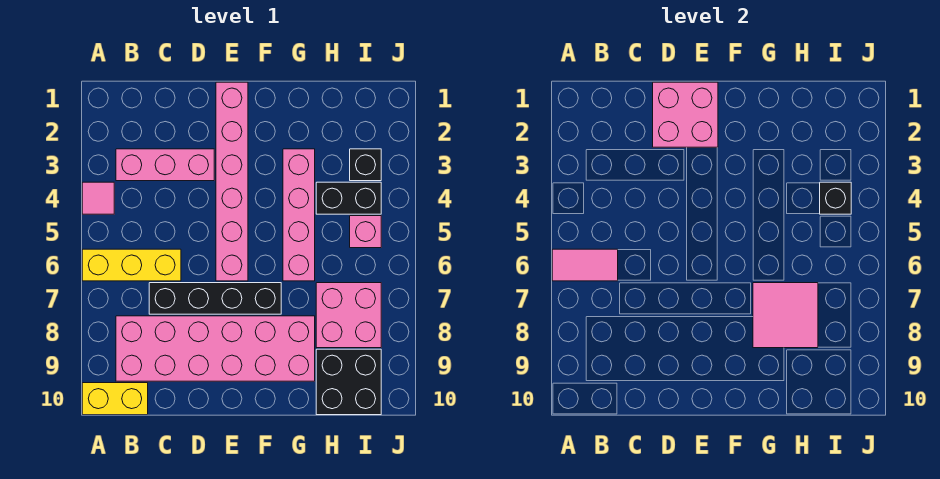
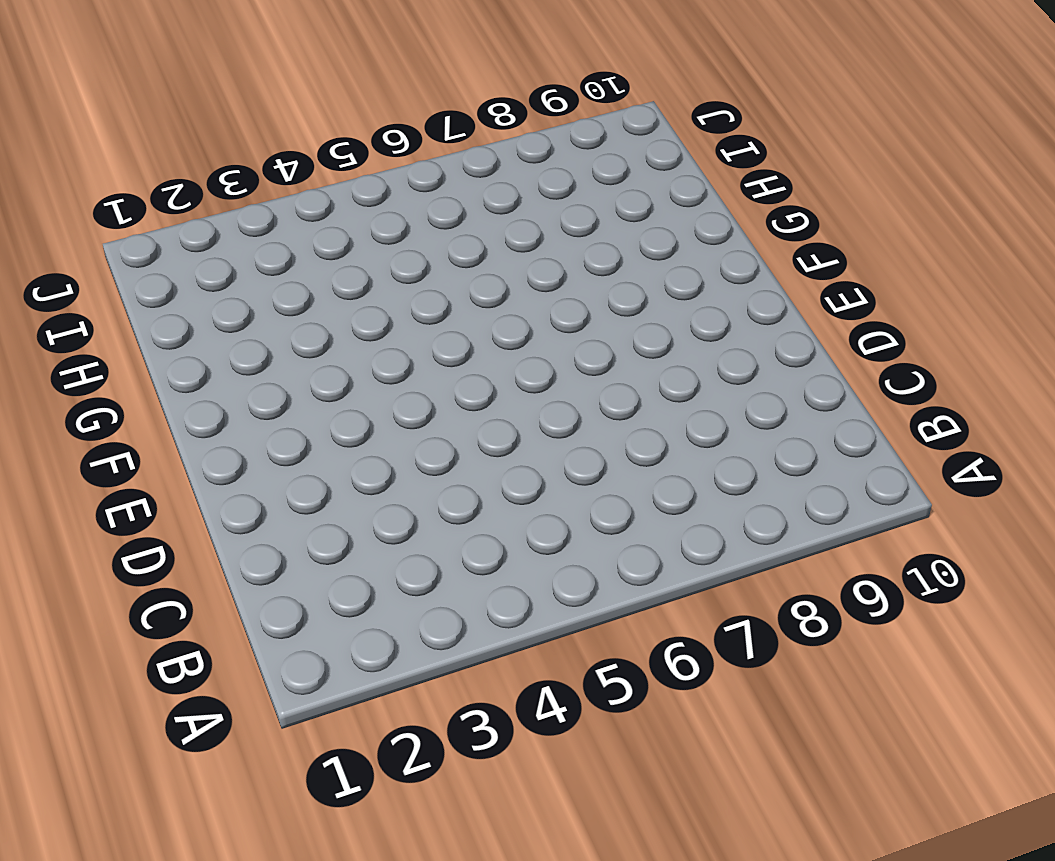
none -> pink tile A4 level 1
none -> yellow brick A6:C6 level 1
none -> yellow brick A10:B10 level 1

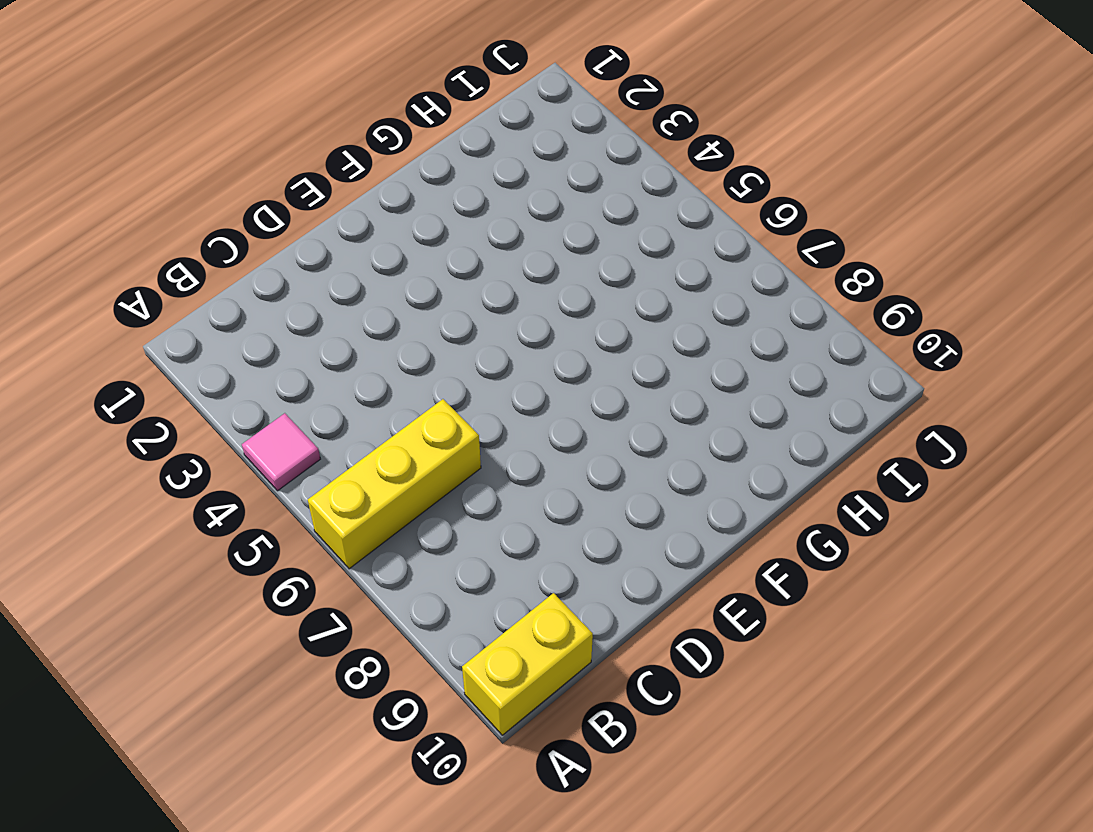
none -> pink brick B3:D3 level 1
none -> pink brick B8:G9 level 1
none -> black brick C7:F7 level 1

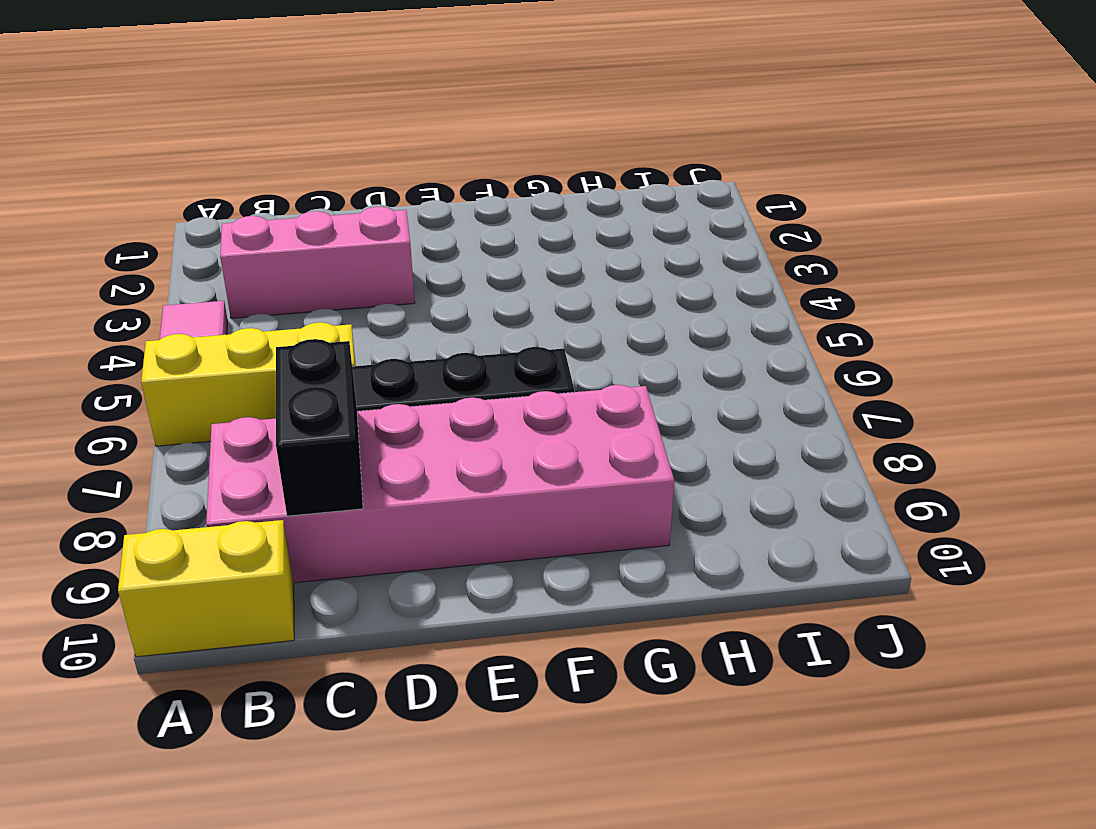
black brick C8:C9 level 2 -> black brick H4:I4 level 1
none -> pink brick E1:E6 level 1
none -> pink brick G3:G6 level 1
none -> pink brick H7:I8 level 1

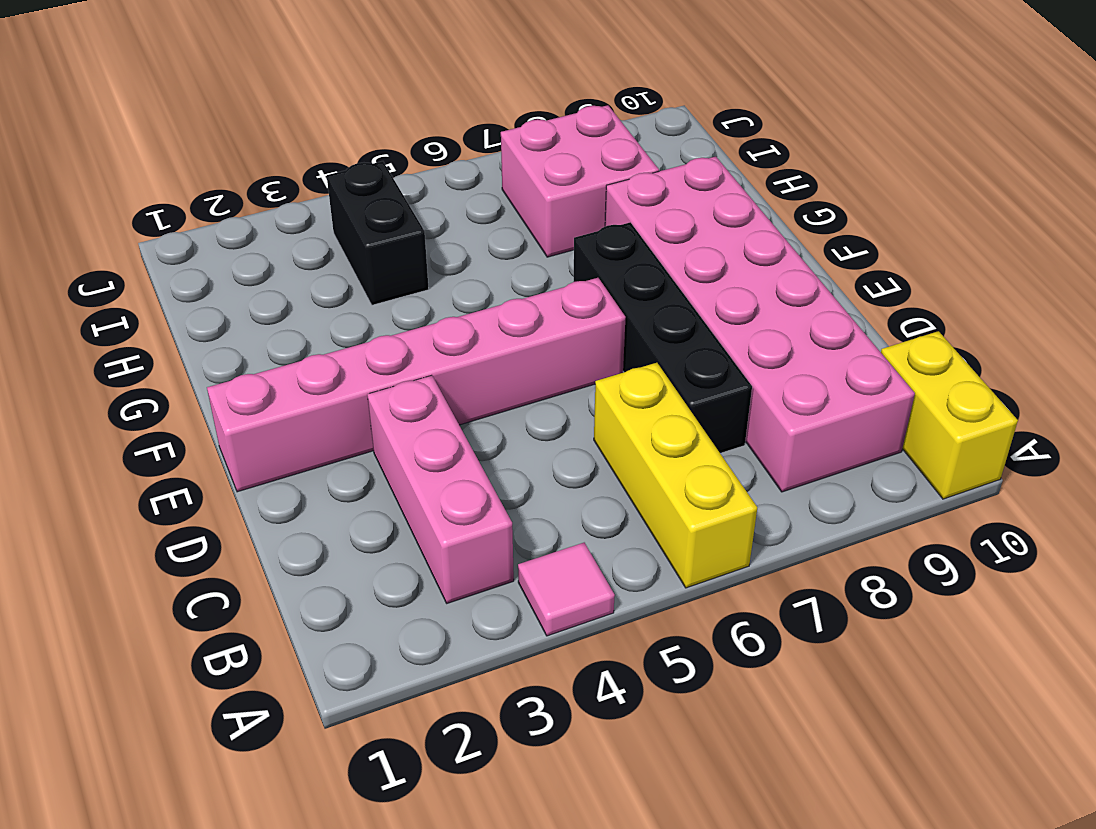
none -> pink brick G3:G6 level 1
none -> black brick H9:I10 level 1
none -> black brick I3 level 1

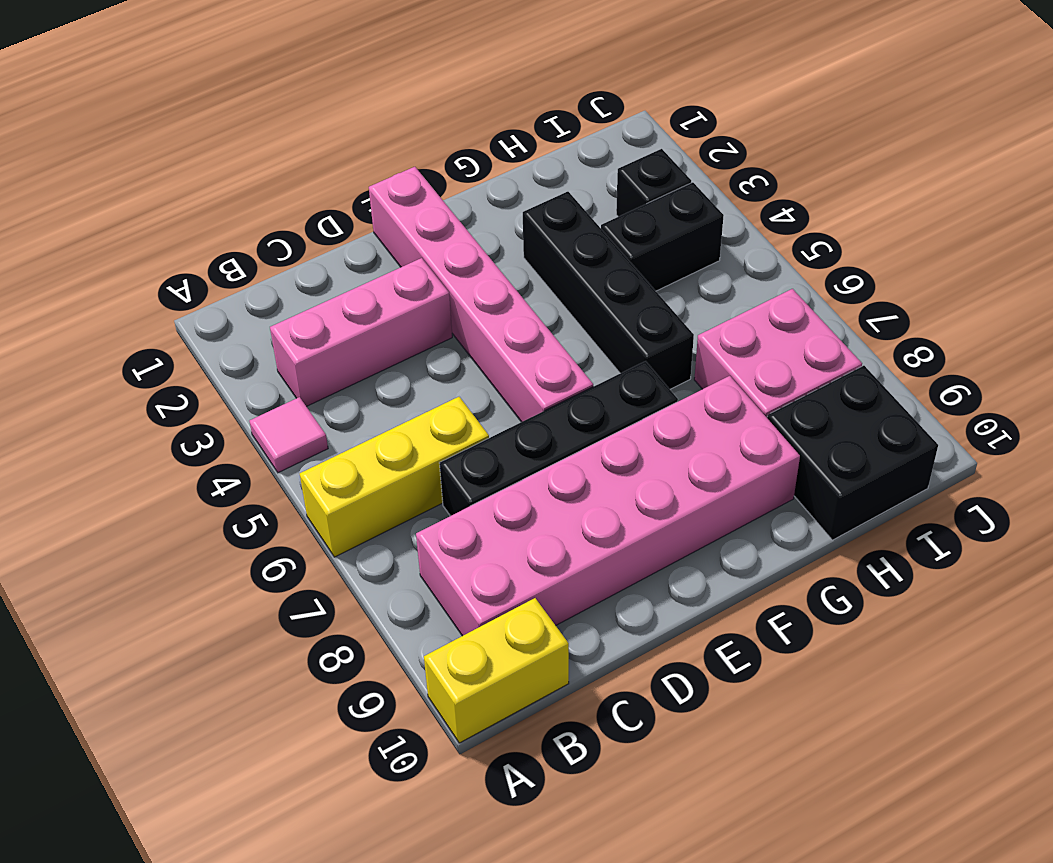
black brick G3:G6 level 1 -> pink brick G3:G6 level 1
none -> pink brick I5 level 1
none -> pink tile A6:B6 level 2
none -> pink brick D1:E2 level 2

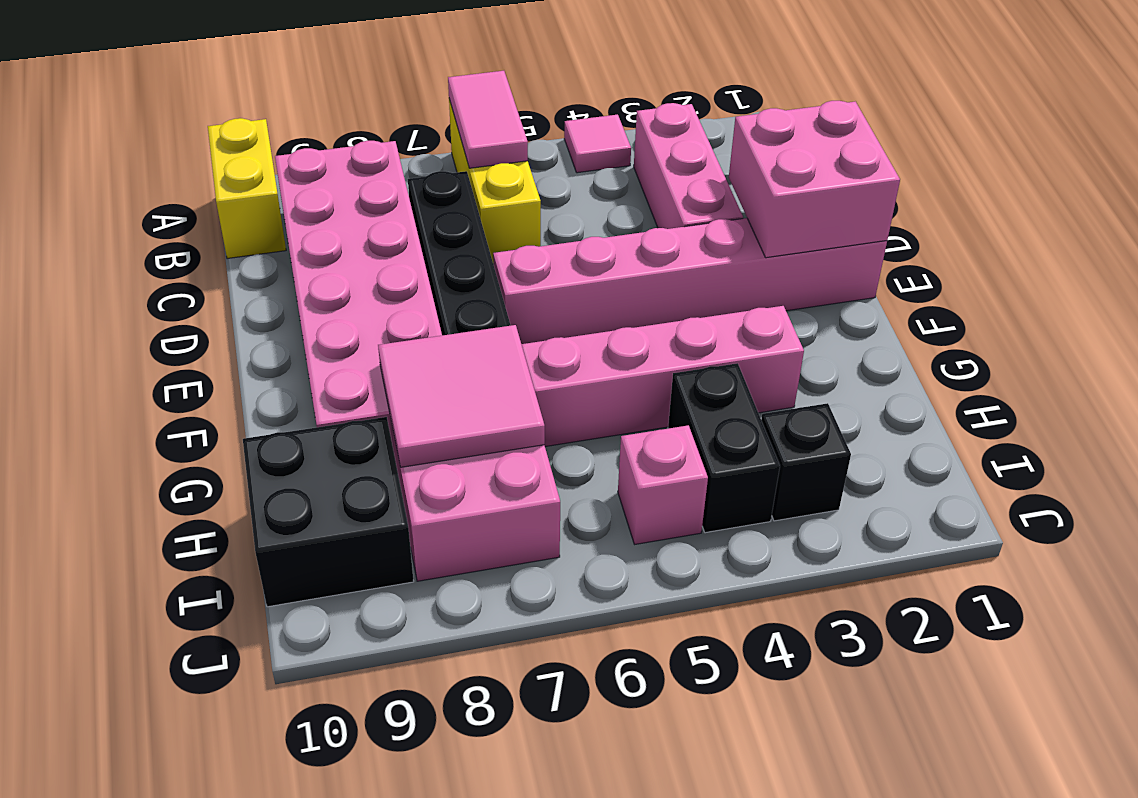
none -> black brick I4 level 2

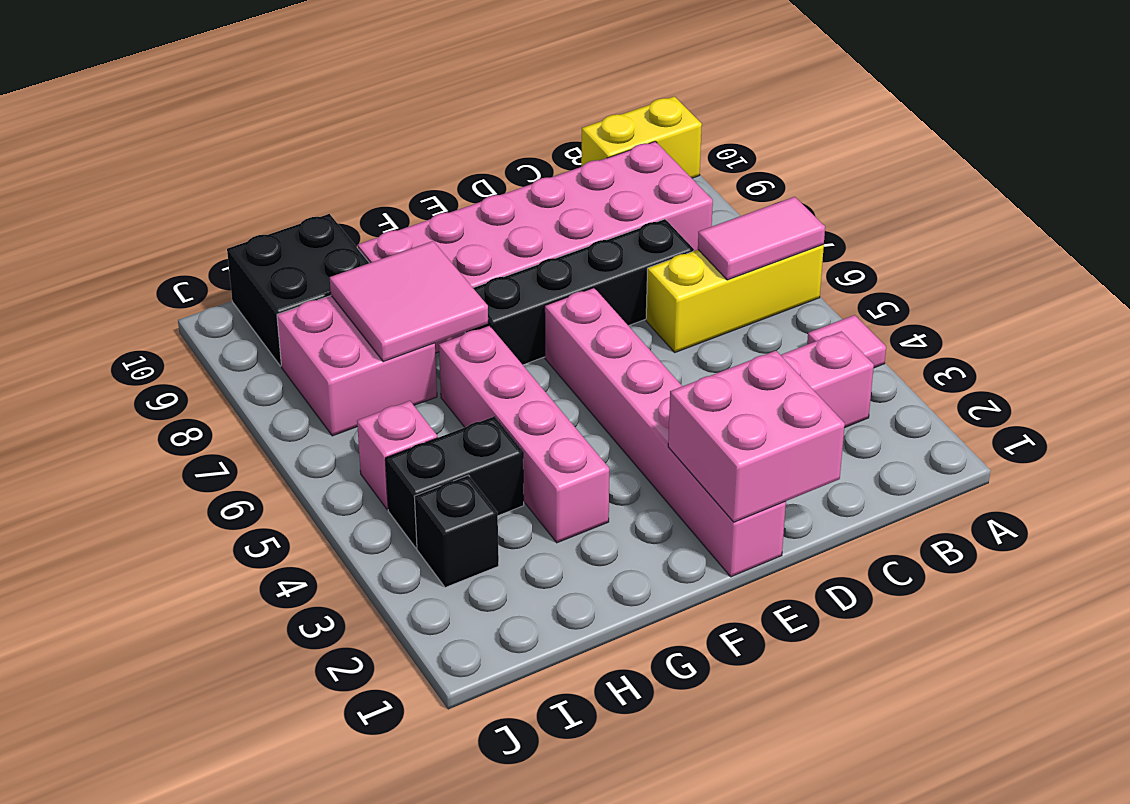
none -> black brick I4 level 2

